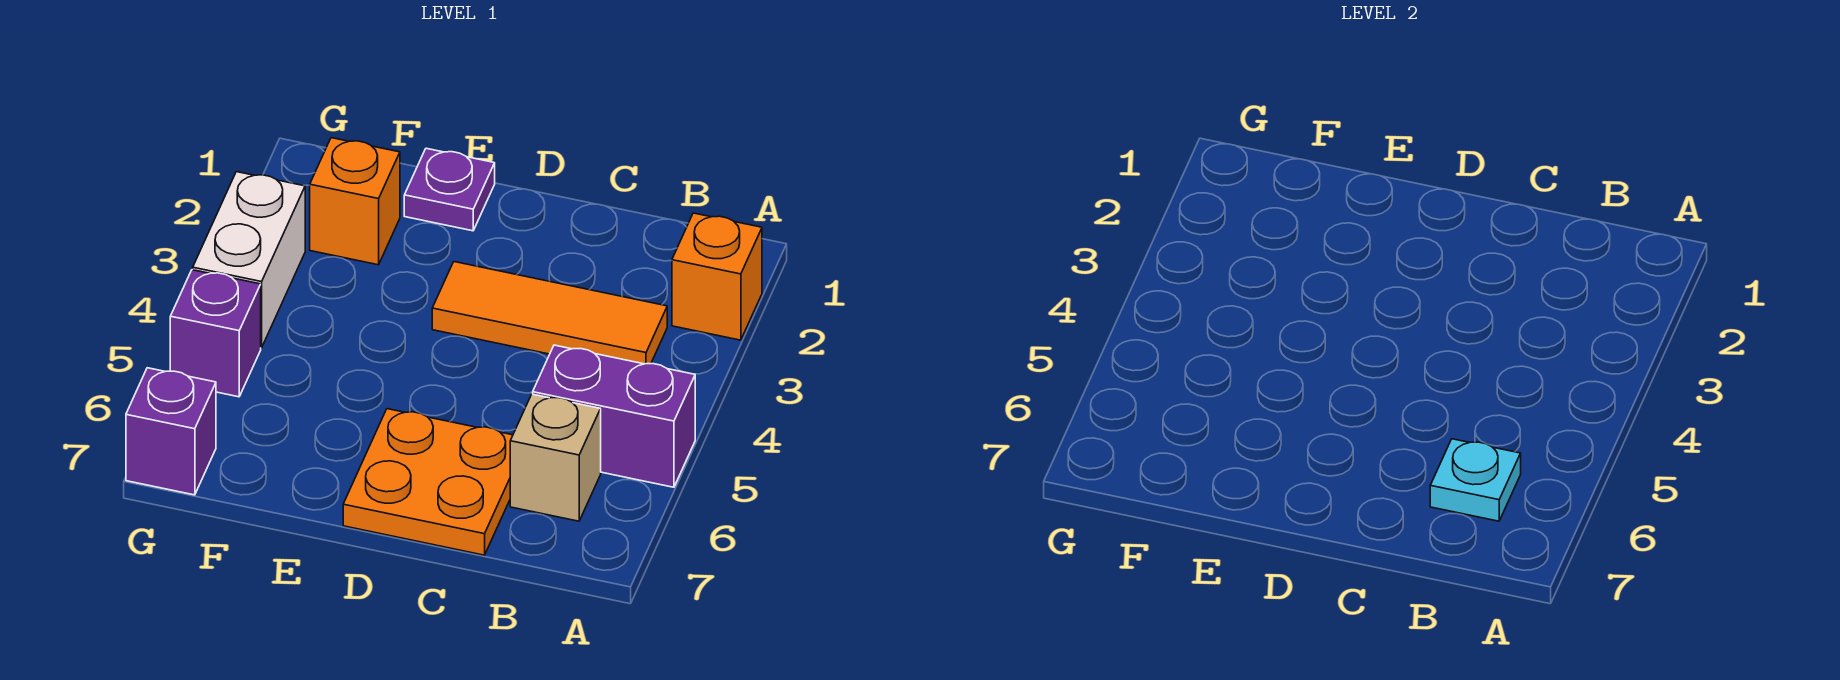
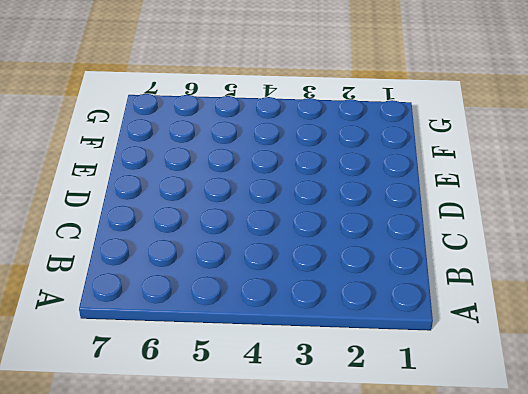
none -> orange brick A2 level 1
none -> purple brick A5:B5 level 1

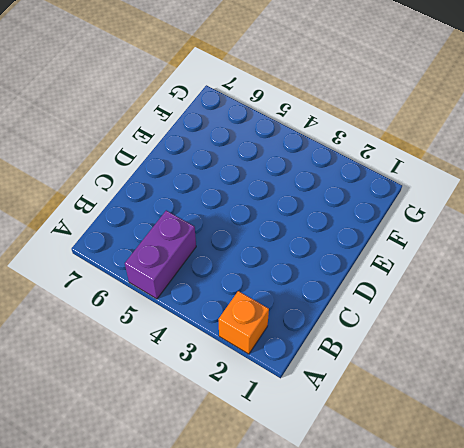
none -> orange tile B3:D3 level 1
none -> tan brick B6 level 1

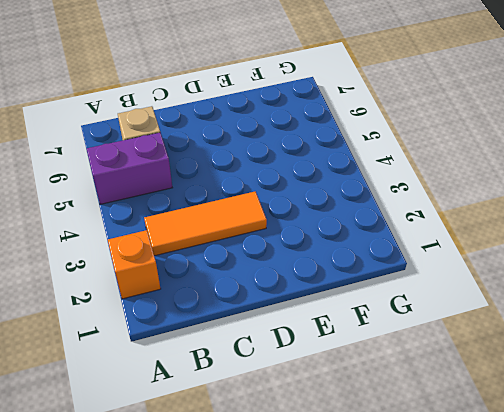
none -> orange plate C6:D7 level 1
none -> purple plate E1 level 1

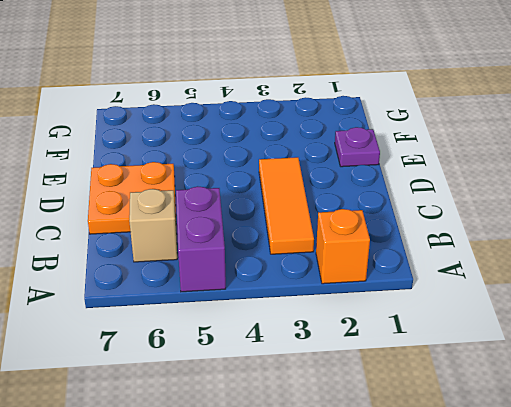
none -> orange brick F2 level 1
none -> white brick G3:G4 level 1

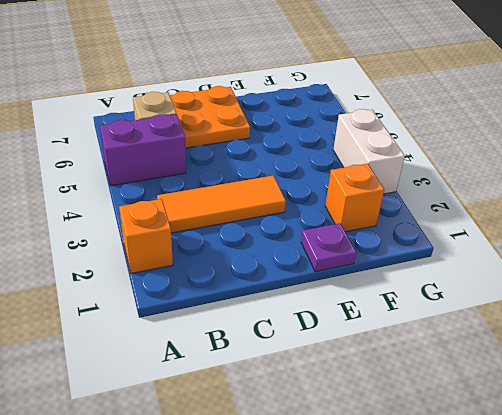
none -> purple brick G5 level 1
none -> purple brick G7 level 1

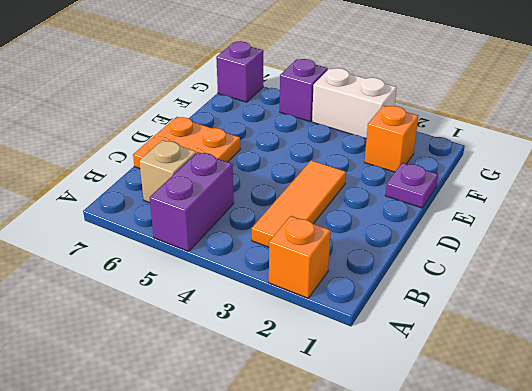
none -> cyan plate B6 level 2

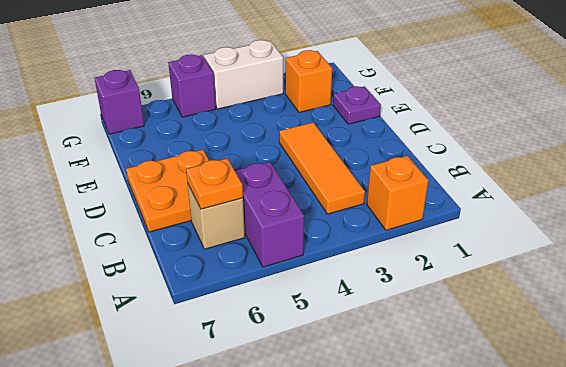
orange plate B6 level 2 -> cyan plate B6 level 2

